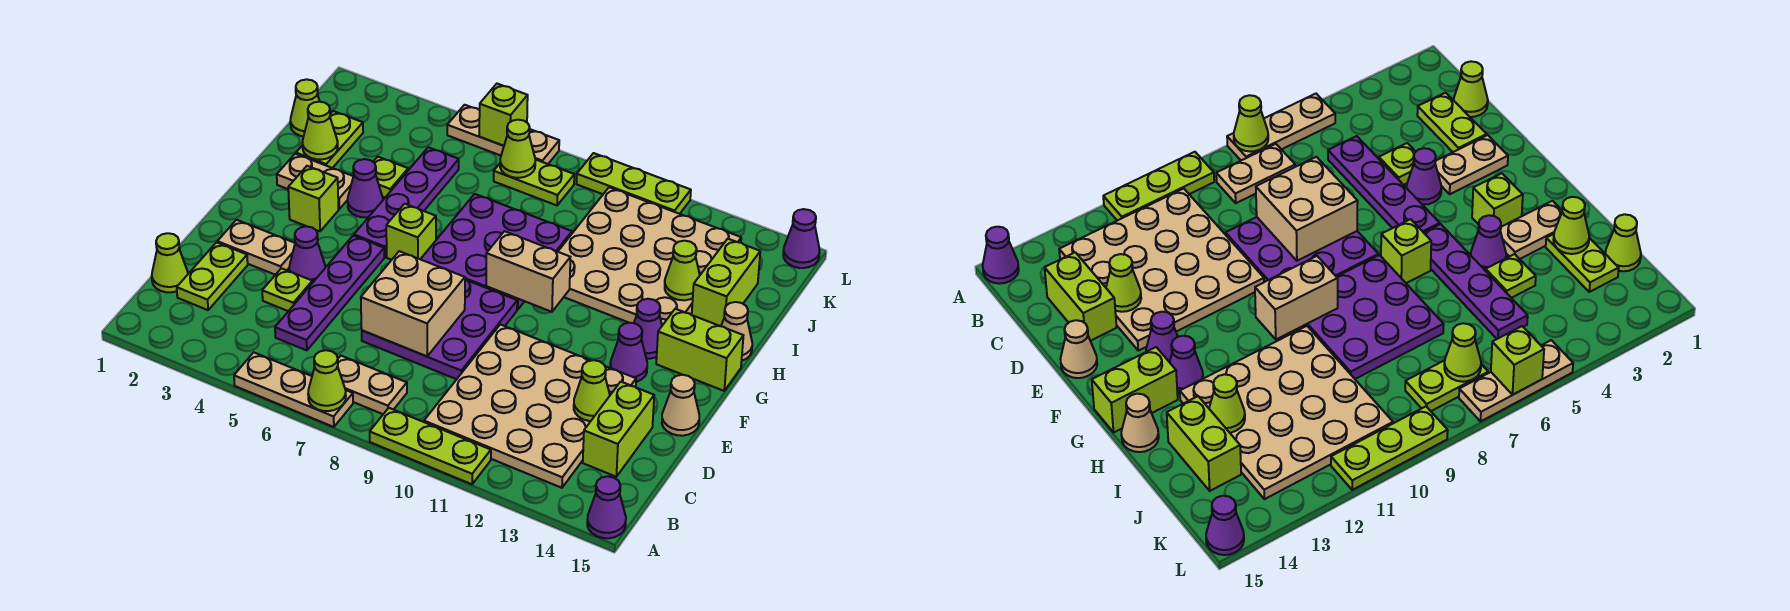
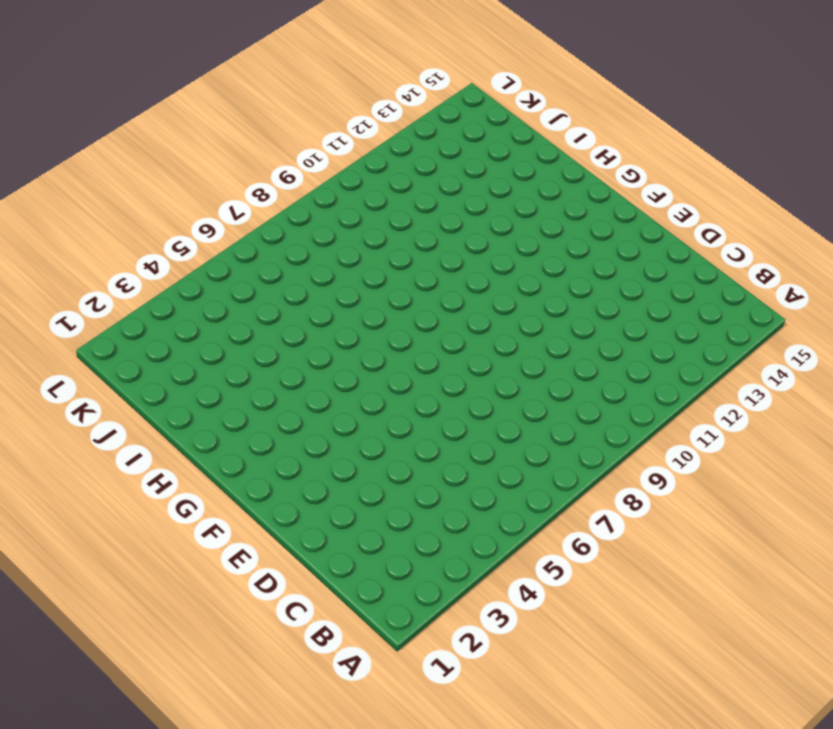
none -> tan plate A5:A7 level 1
none -> lime plate A9:A11 level 1
none -> purple cone A15 level 1
none -> tan plate B7:B8 level 1

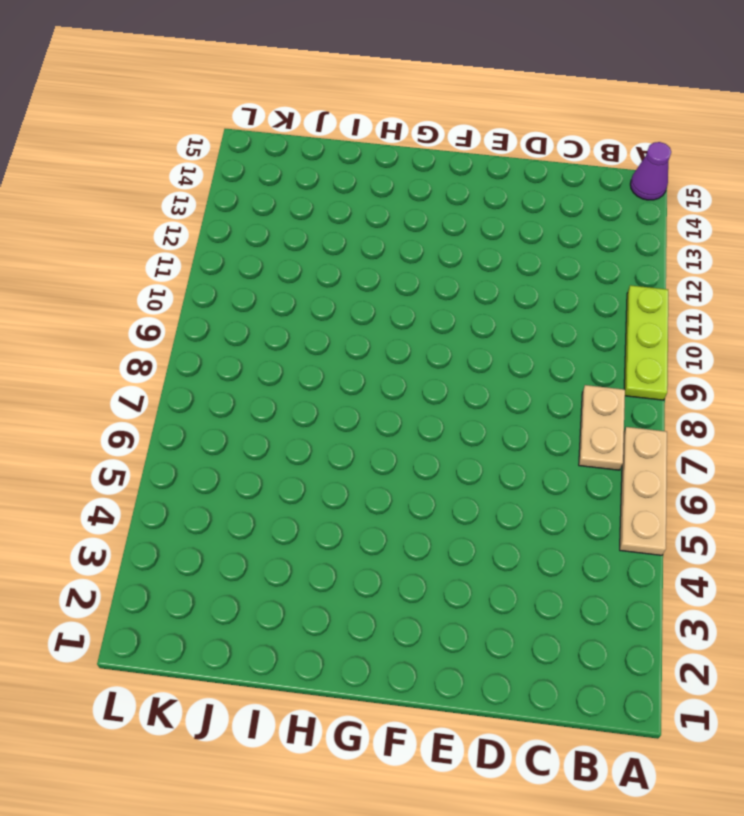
none -> tan plate B10:E13 level 1
none -> lime cone C1 level 1
none -> lime plate C2:D2 level 1
none -> purple plate C5:F5 level 1

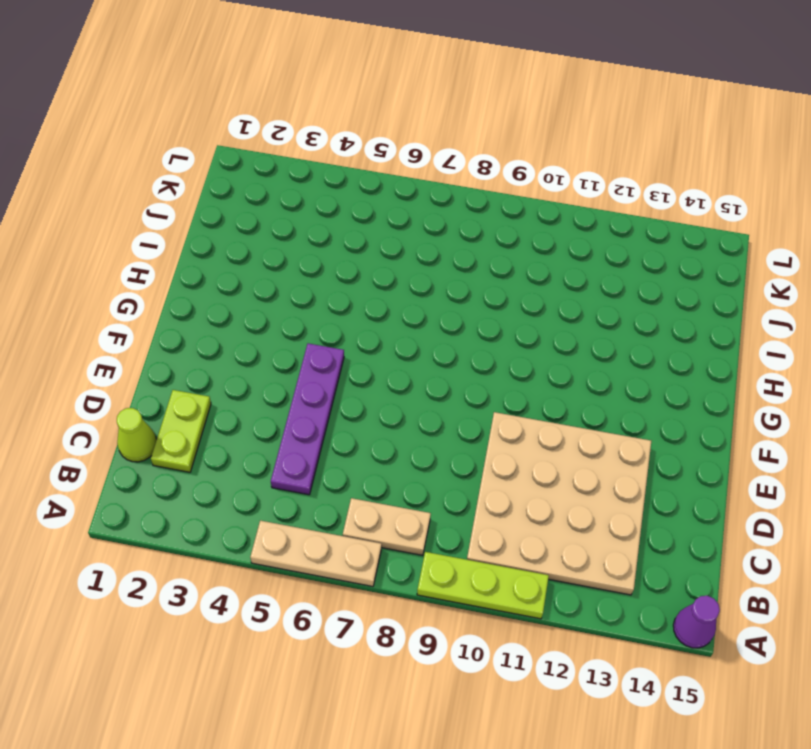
none -> lime brick C14:D14 level 1
none -> lime plate D4 level 1
none -> purple plate D7:F9 level 1
none -> tan plate E2:E3 level 1

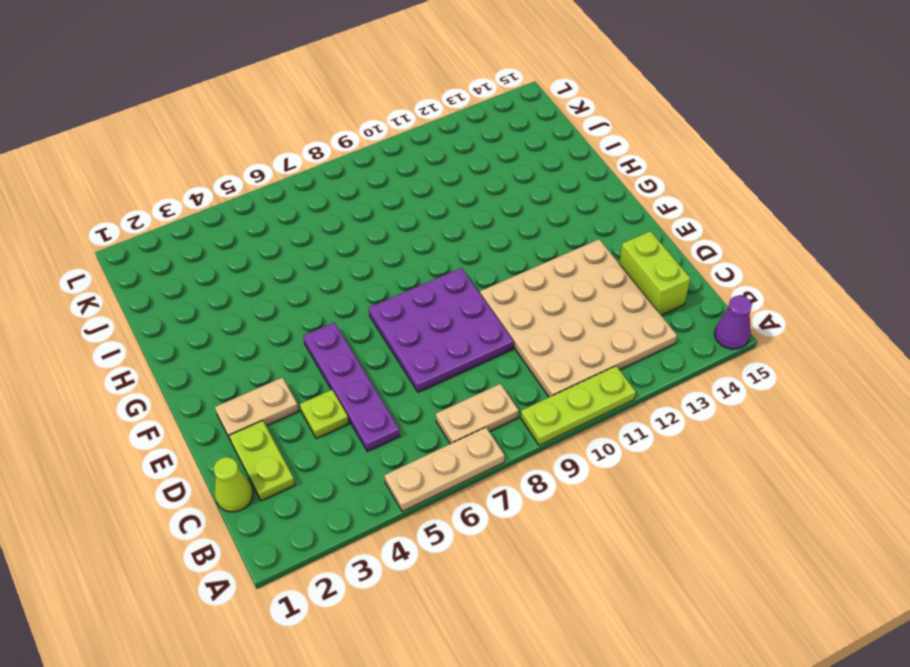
none -> purple cone E4 level 1
none -> tan cone E15 level 1
none -> purple cone F13 level 1
none -> lime brick G3 level 1

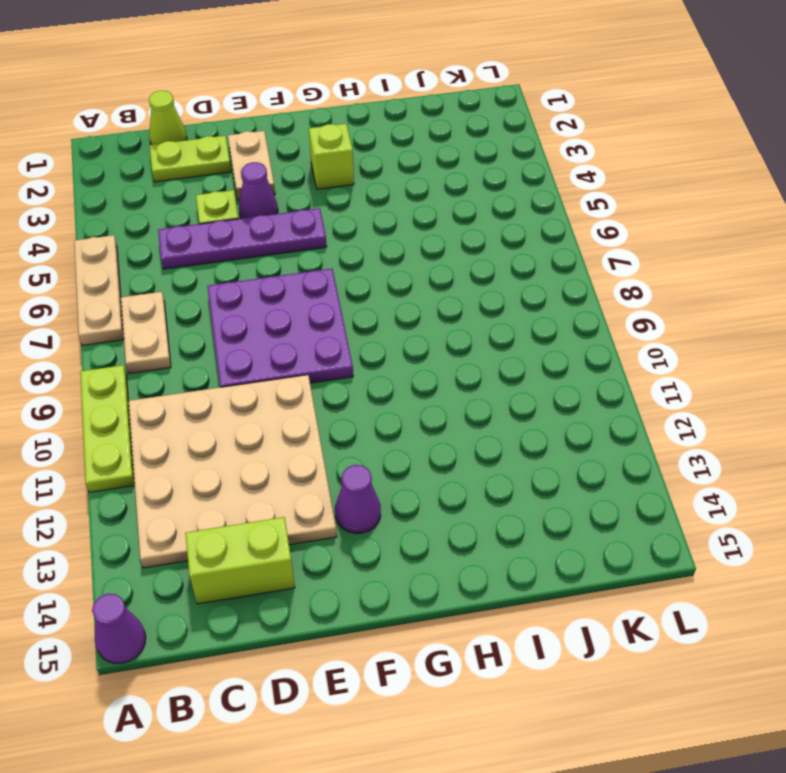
none -> tan cone E15 level 1
none -> purple plate G5:J5 level 1
none -> lime brick G6 level 1
none -> purple plate G7:I9 level 1

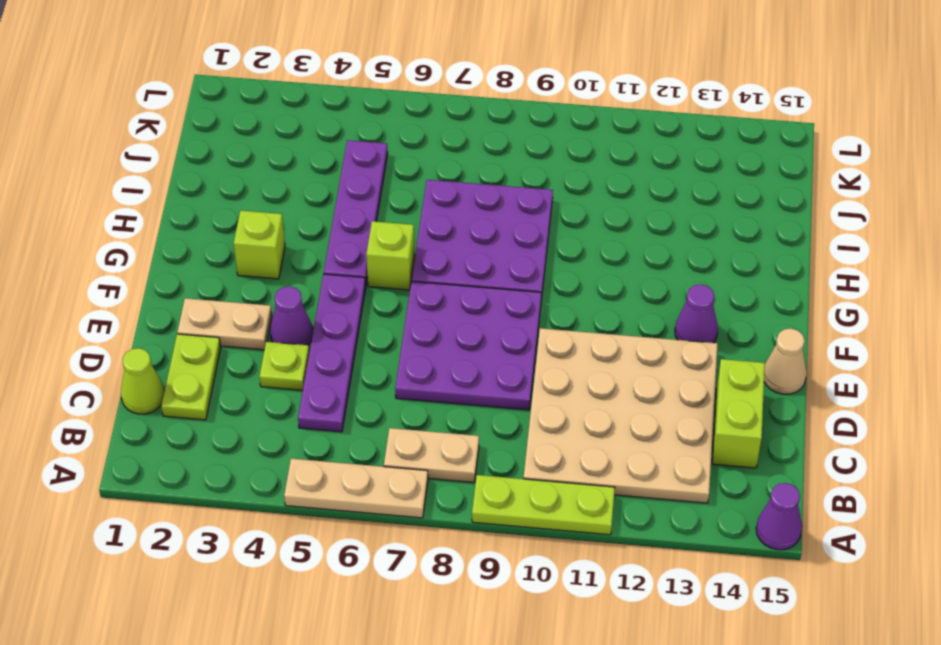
none -> purple cone G13 level 1
none -> lime brick G14:G15 level 1
none -> tan plate H2:H3 level 1
none -> purple cone H4 level 1

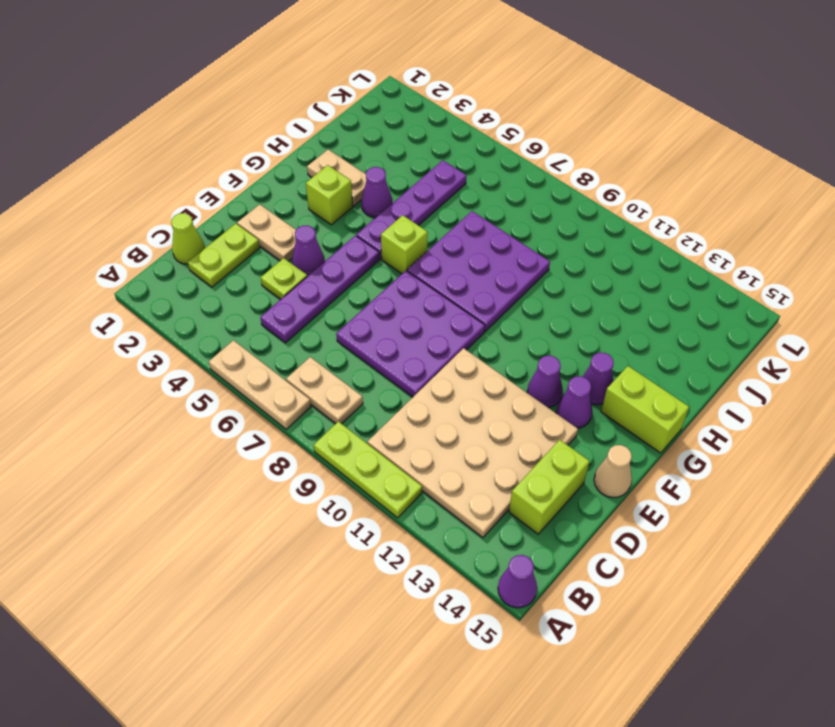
purple cone F12 level 1 -> purple cone L15 level 1
none -> tan plate H10:K13 level 1
none -> tan cone H15 level 1
none -> lime plate I2:J2 level 1
none -> lime plate I4 level 1

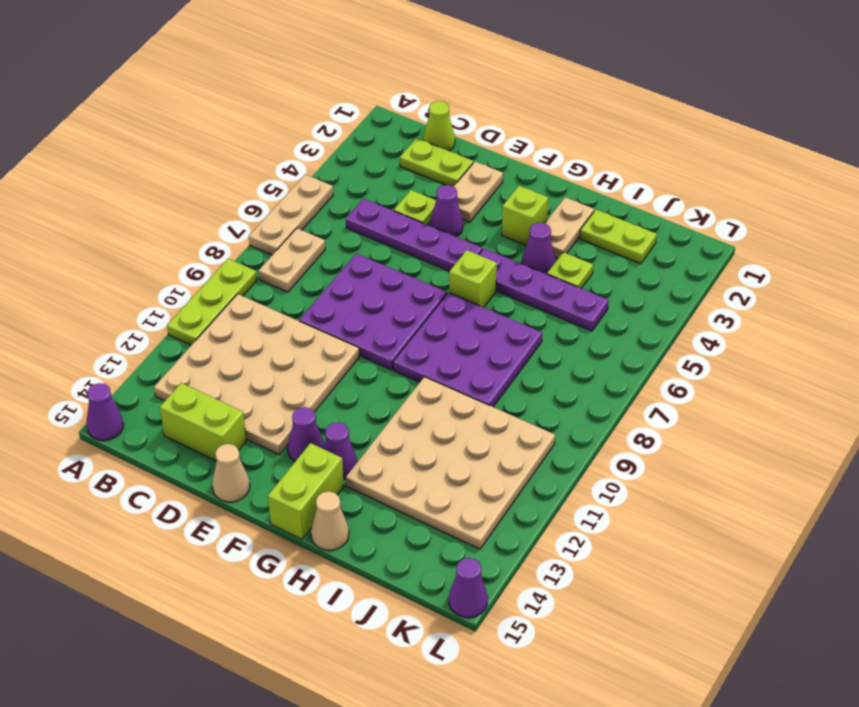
none -> lime brick I14:J14 level 1
none -> lime cone J1 level 1
none -> lime plate K7:K8 level 1
none -> tan plate L5:L7 level 1

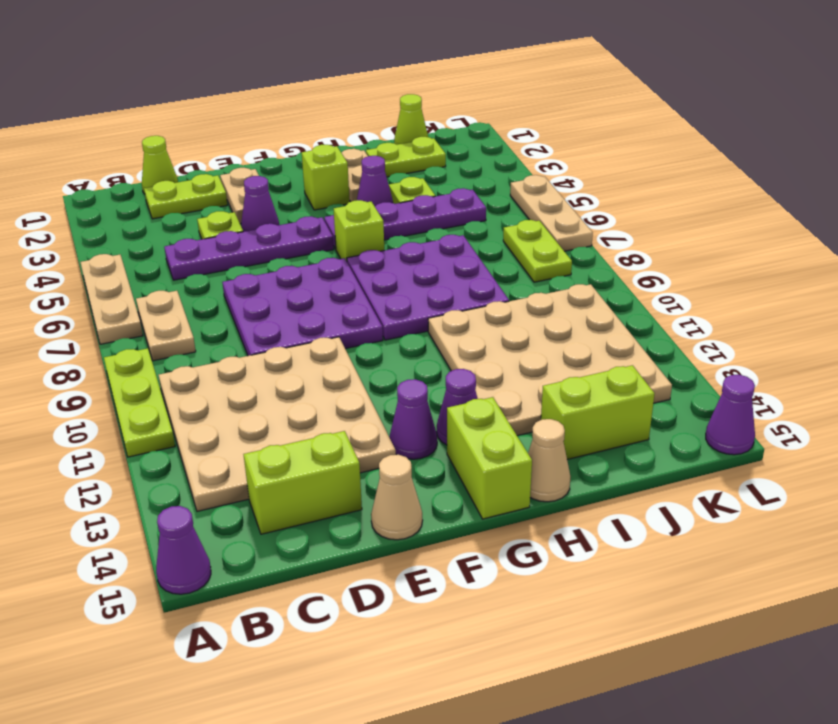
none -> lime plate L9:L11 level 1
none -> lime cone A7 level 2
none -> tan brick D7:E8 level 2
none -> lime cone D13 level 2

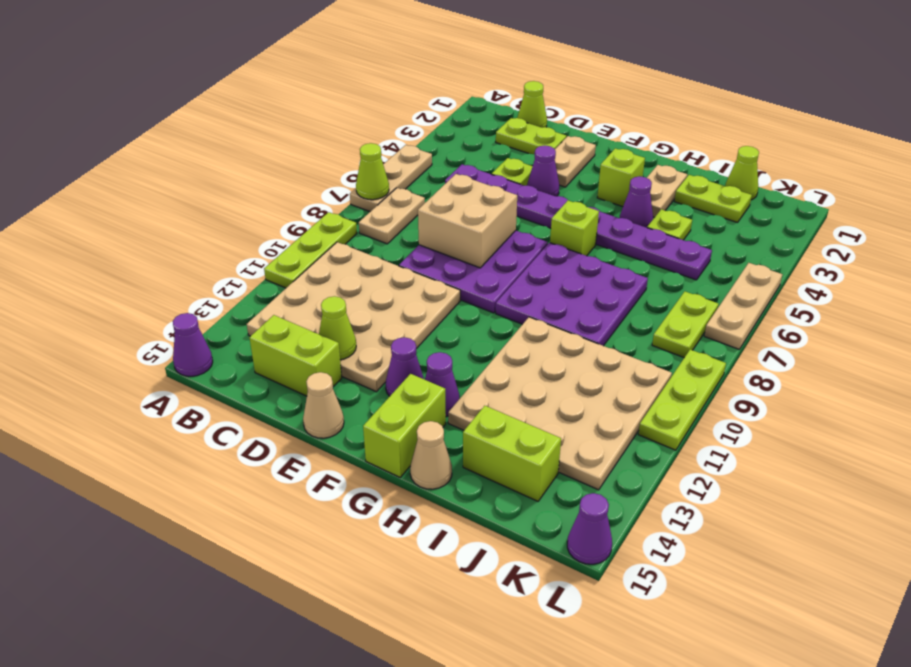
none -> tan brick G9:G10 level 2
none -> lime cone I2 level 2
none -> lime cone I13 level 2
none -> lime cone K7 level 2

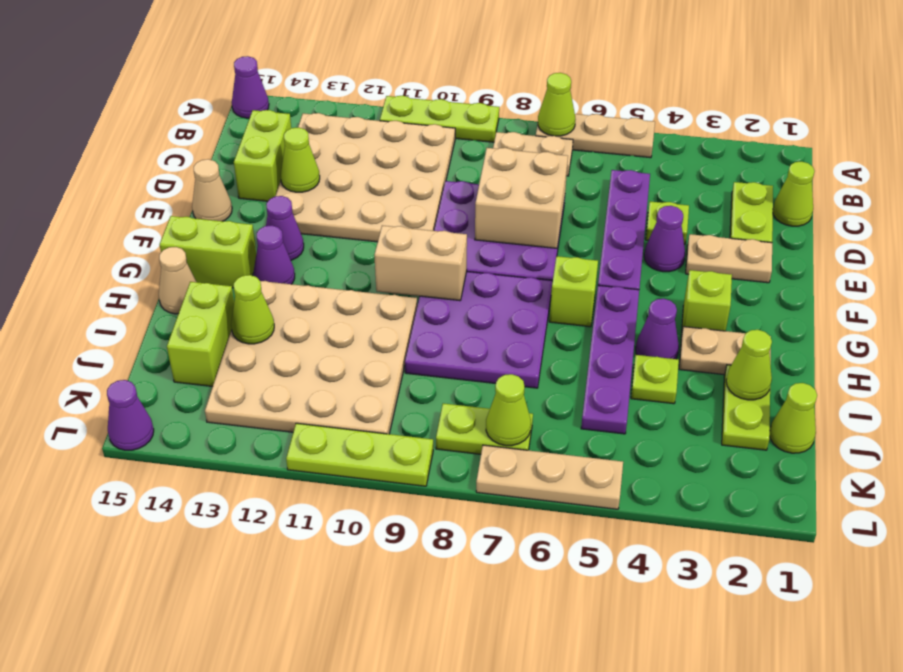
none -> lime brick L6 level 2

